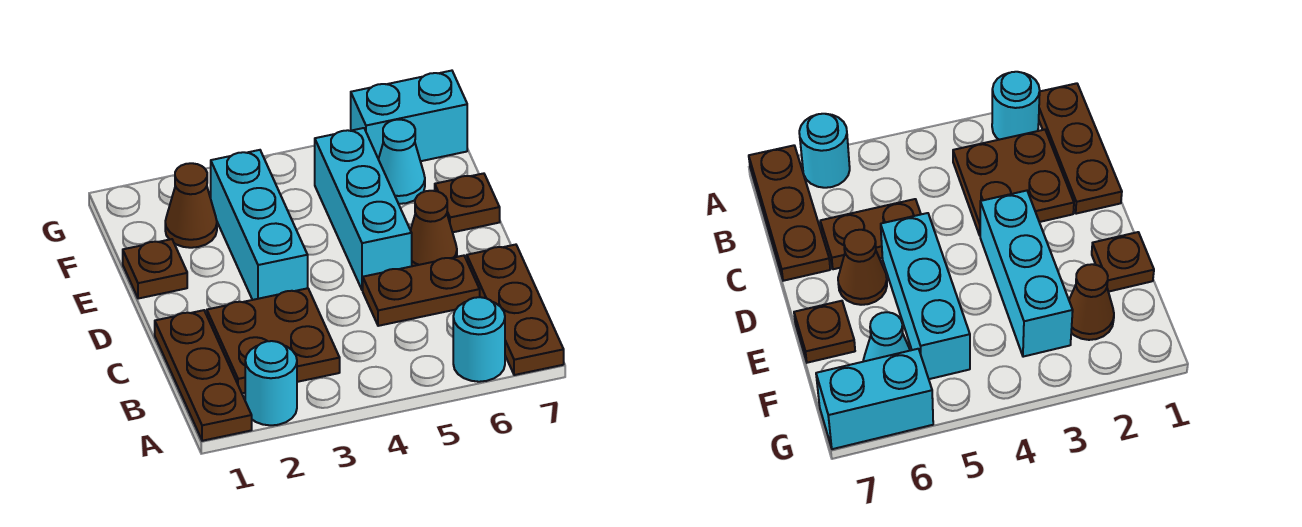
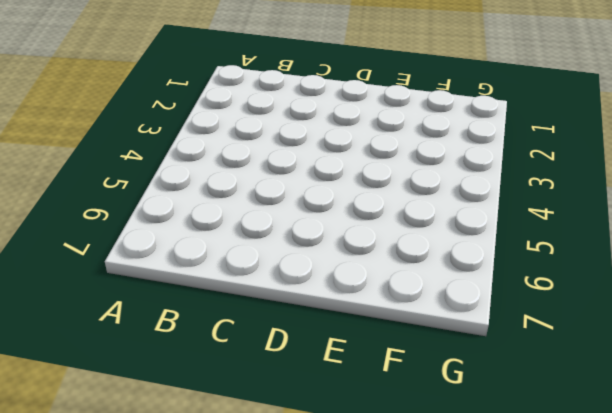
none -> brown plate A1:C1 level 1
none -> cyan round brick A2 level 1
none -> cyan round brick A6 level 1

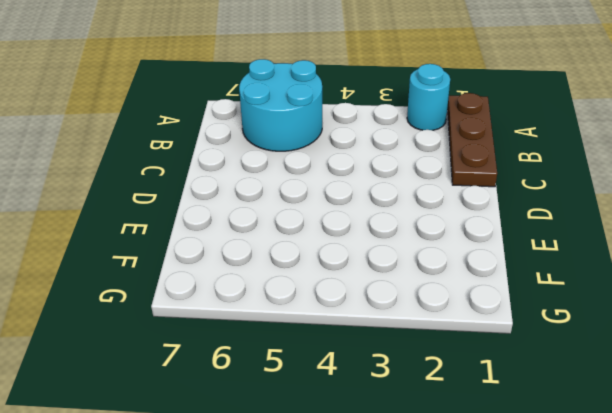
cyan round brick A5:B6 level 1 -> cyan round brick A6 level 1
none -> brown plate A7:C7 level 1
none -> brown plate B2:C3 level 1
none -> brown plate C5:C6 level 1

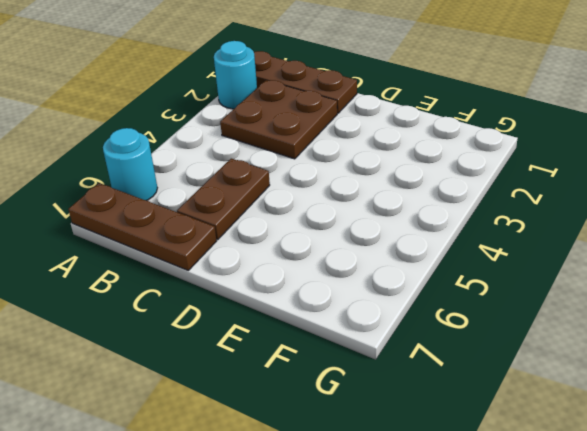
none -> cyan brick D3:F3 level 1
none -> cyan brick D5:F5 level 1
none -> brown cone D6 level 1

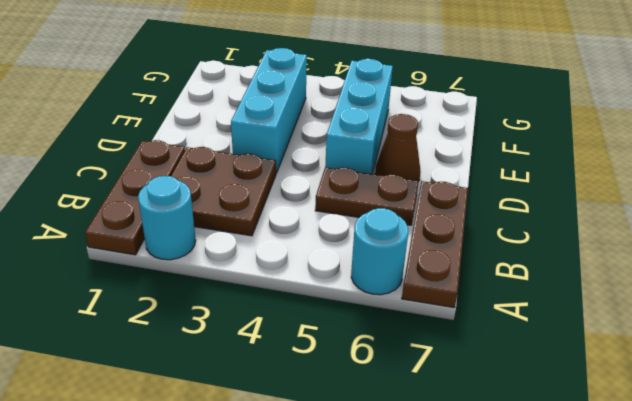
none -> brown plate E1 level 1
none -> brown plate E7 level 1
none -> brown cone F2 level 1

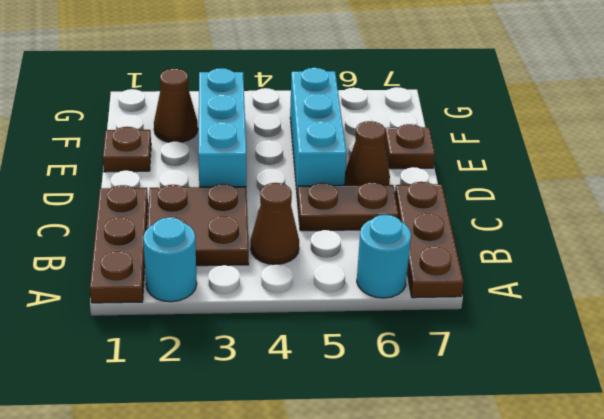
brown cone B4 level 1 -> none
none -> cyan cone F6 level 1
none -> cyan brick G6:G7 level 1

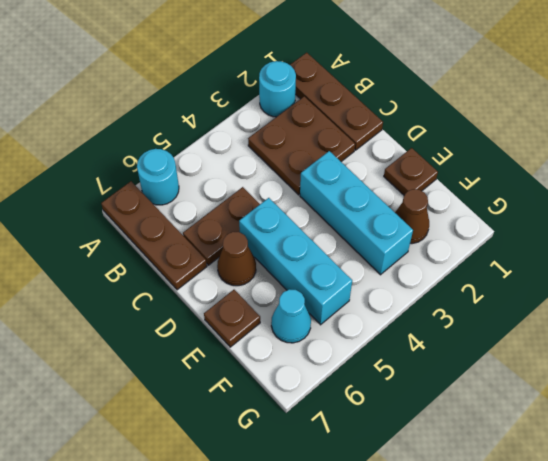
none -> cyan brick G6:G7 level 1

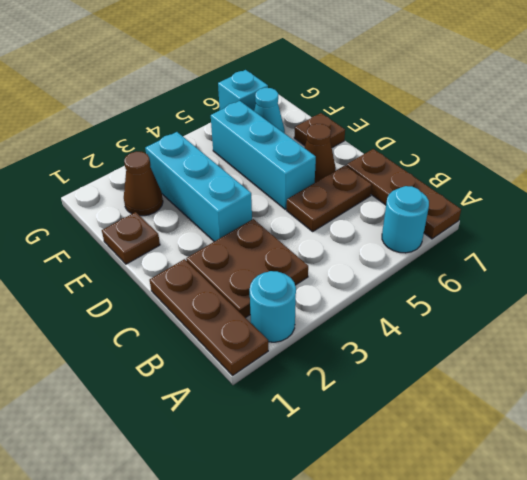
cyan brick G6 level 1 -> cyan brick G6:G7 level 1

